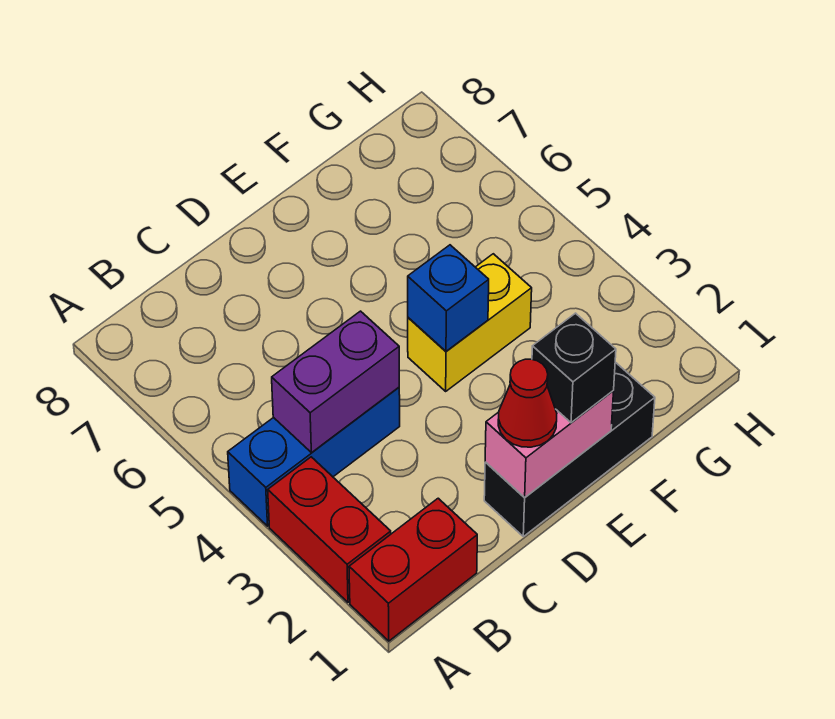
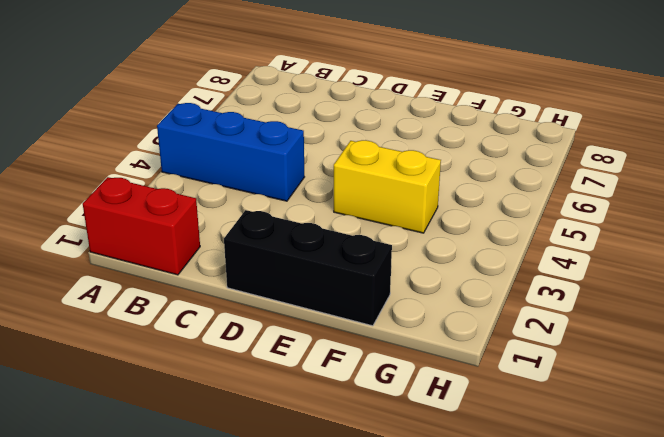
none -> red brick A2:A3 level 1
none -> purple brick B4:C4 level 2

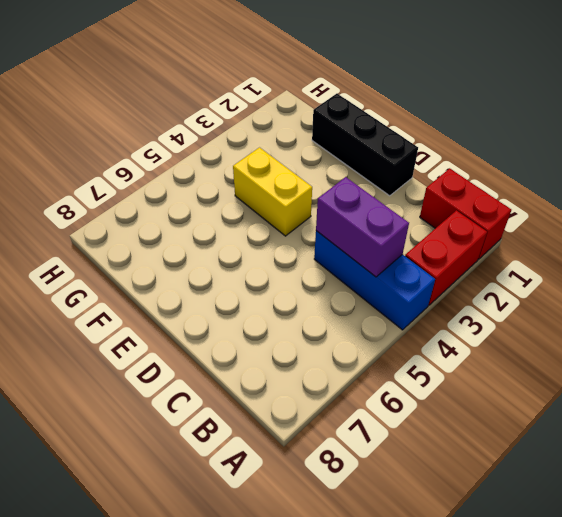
none -> pink brick D1:E1 level 2
none -> blue brick E4 level 2

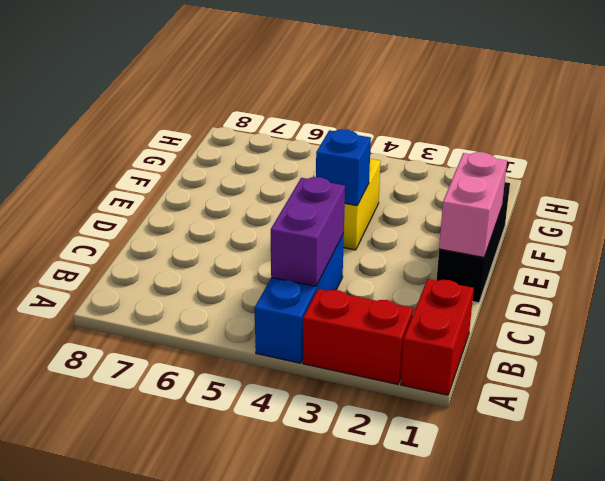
none -> red cone D1 level 3
none -> black brick E1 level 3

